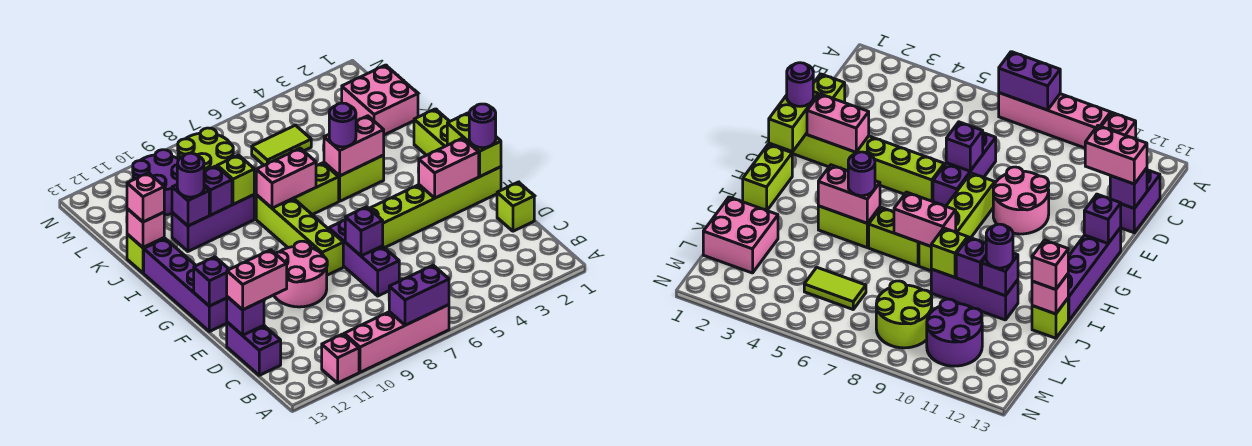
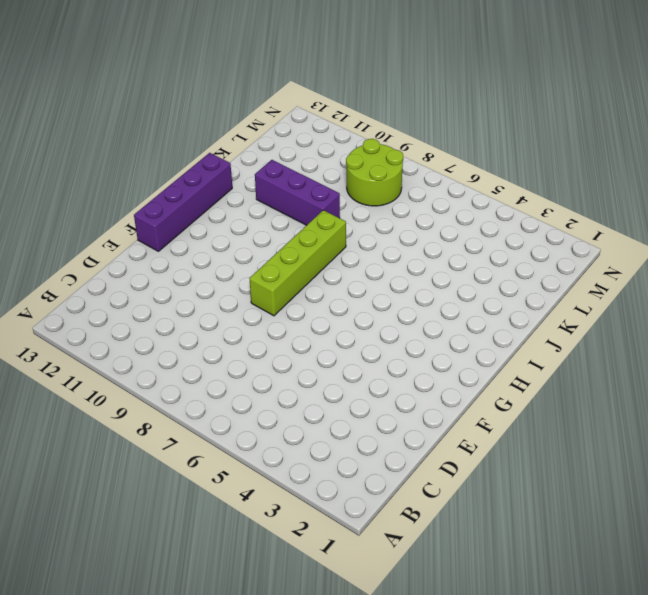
none -> pink brick A7:A10 level 1
none -> pink brick A11 level 1
none -> purple brick C13:D13 level 1
none -> lime brick D1 level 1

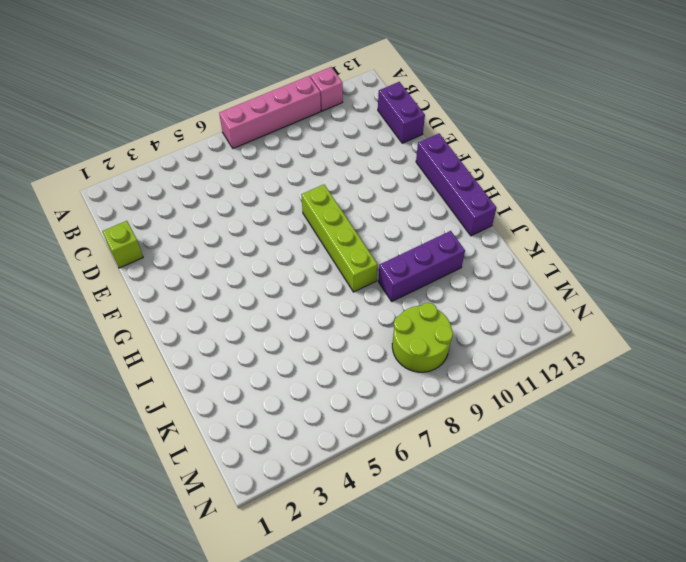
none -> purple brick D7:F7 level 1
none -> pink round brick E9:F10 level 1
none -> lime brick F1:F6 level 1
none -> lime brick H1:I1 level 1

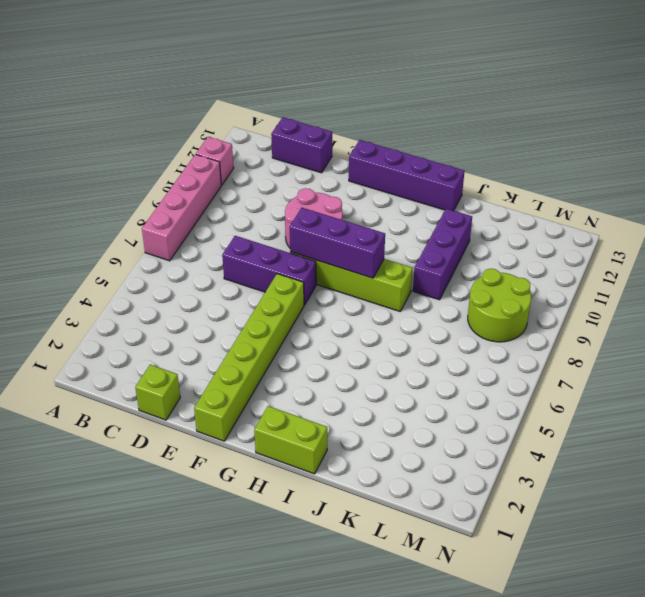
purple brick F8:H8 level 2 -> none
none -> lime brick I4:I5 level 1
none -> lime brick I6:I7 level 1
none -> lime brick J13 level 1
none -> pink brick K1:L2 level 1

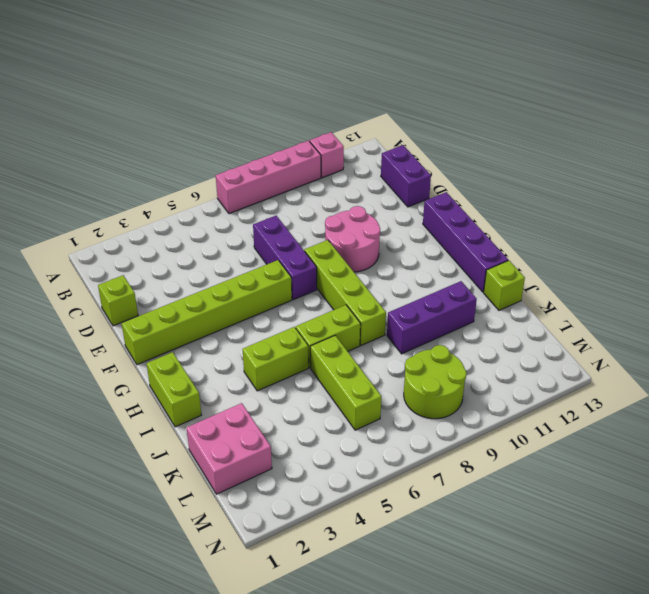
lime brick J6:L6 level 1 -> lime tile L5:L6 level 1
none -> purple round brick L10:M11 level 1
none -> purple brick A7:A8 level 2
none -> purple brick D13 level 2
none -> purple brick E7 level 2

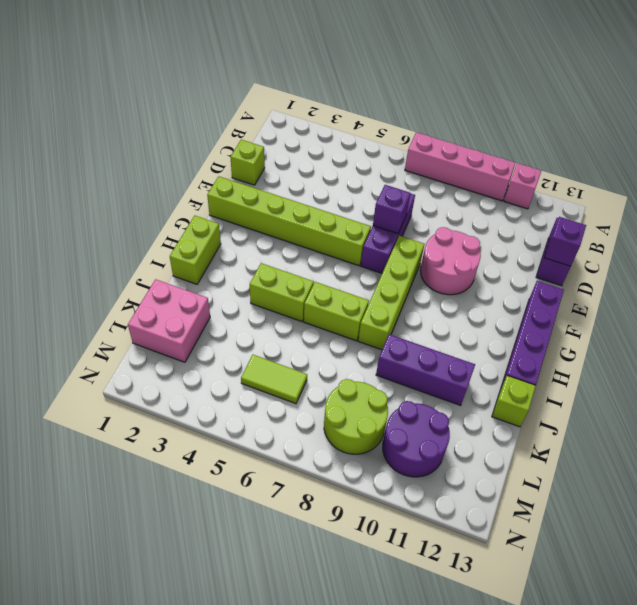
none -> purple brick A7:A8 level 2
none -> lime brick F1:G1 level 2
none -> pink brick F2:F3 level 2
none -> purple brick F13 level 2

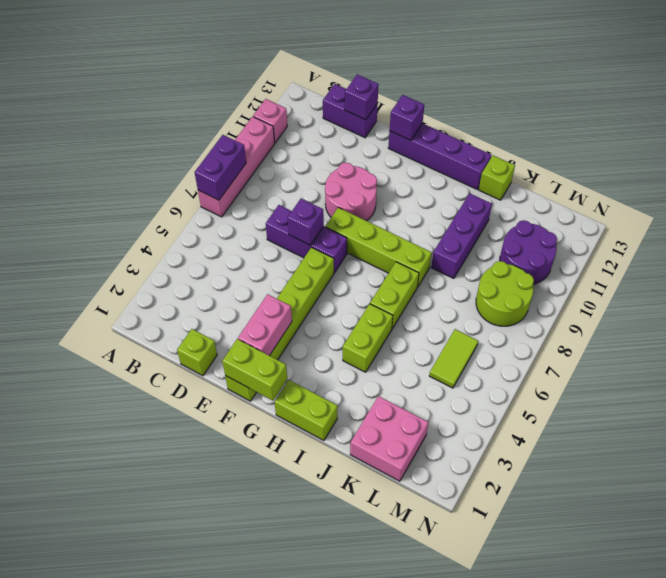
none -> pink brick I4:I5 level 2
none -> pink brick I7:I8 level 2
none -> lime brick J9 level 2
none -> purple brick J10 level 2

